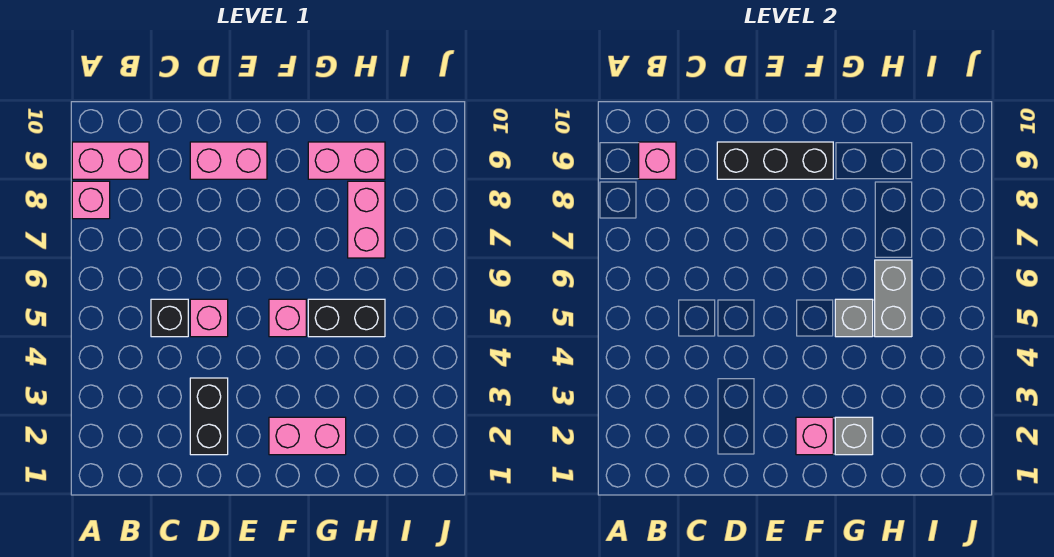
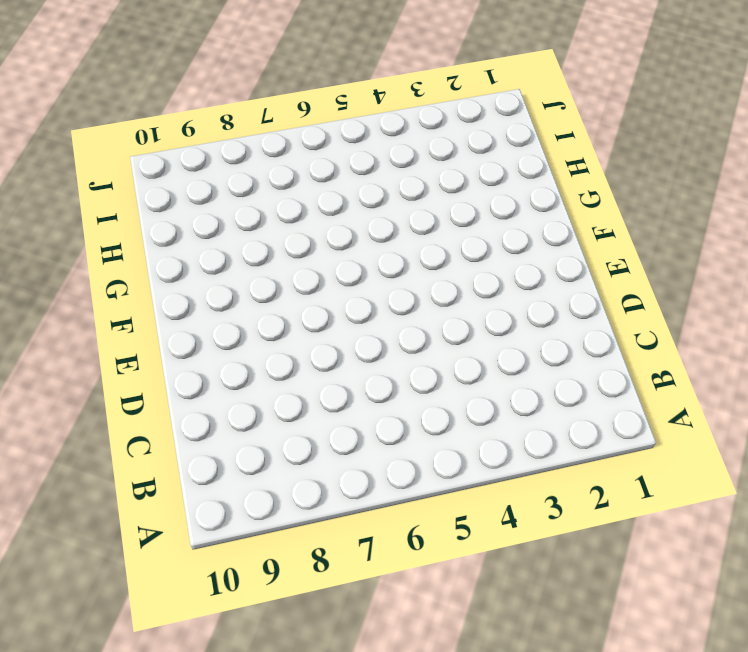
none -> pink brick A8 level 1
none -> pink brick A9:B9 level 1
none -> black brick C5 level 1

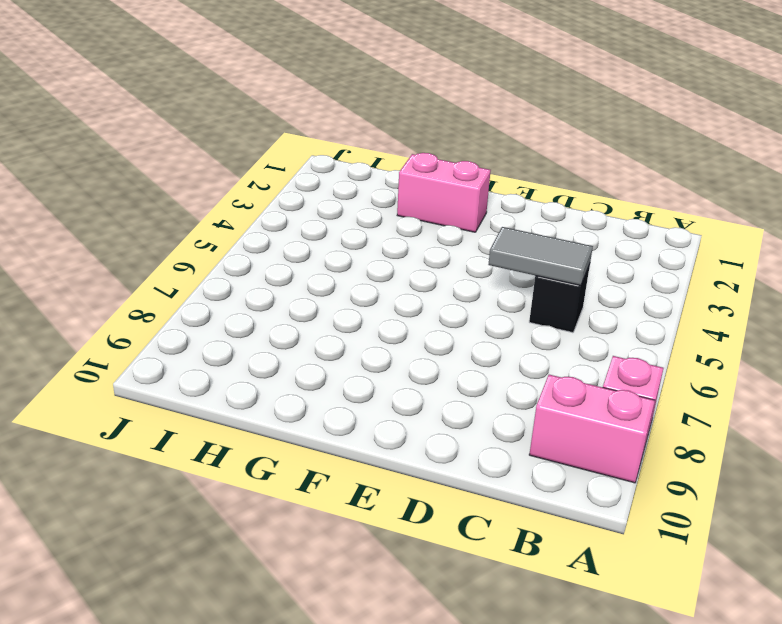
grey tile C5:D5 level 2 -> none
none -> black brick D2:D3 level 1
none -> pink brick D5 level 1
none -> pink brick D9:E9 level 1

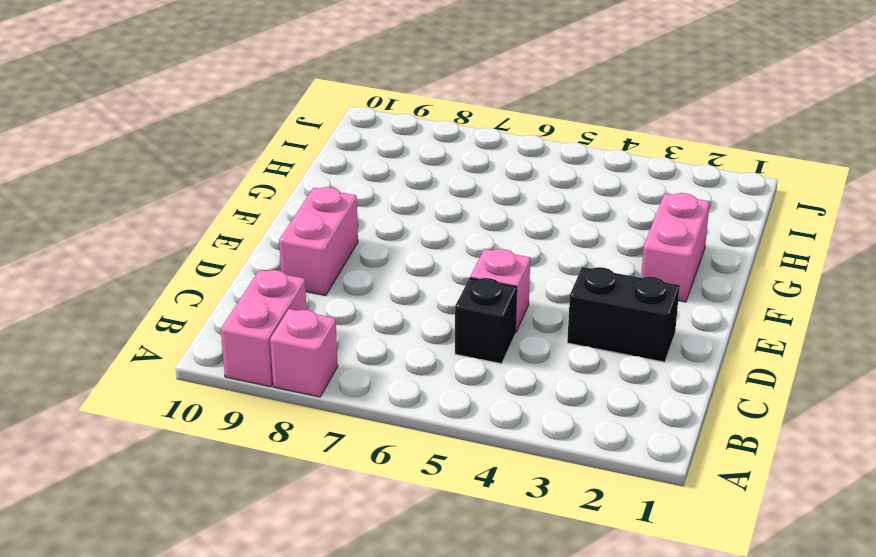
none -> pink brick F5 level 1
none -> black brick G5:H5 level 1
none -> pink brick G9:H9 level 1

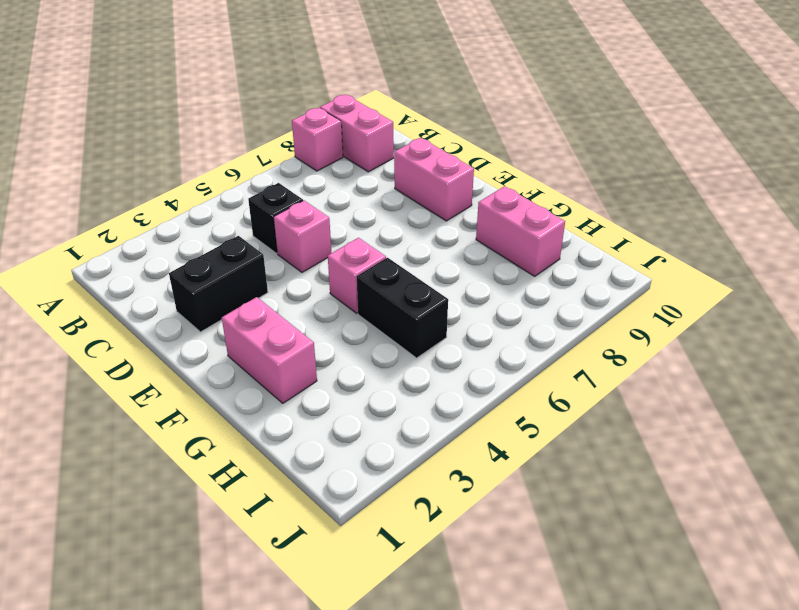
none -> pink brick H7:H8 level 1
none -> pink brick B9 level 2
none -> black brick D9:F9 level 2

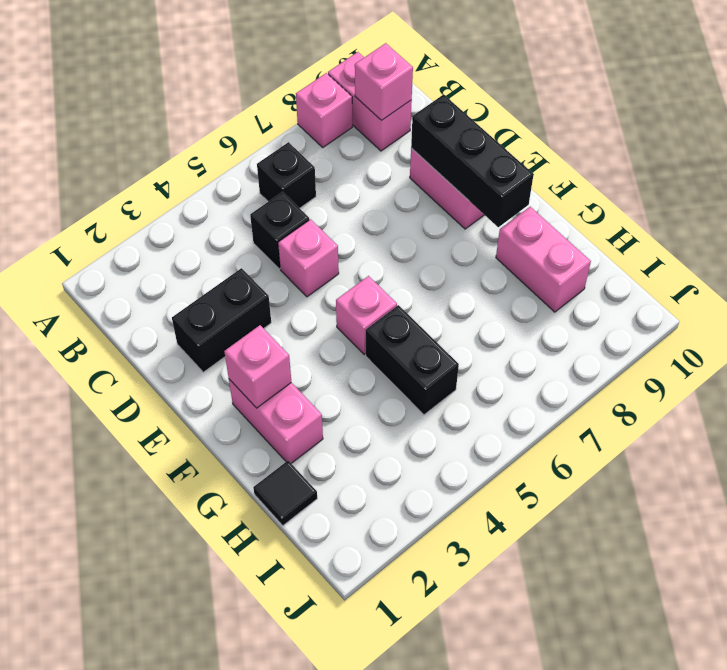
black brick B6 level 1 -> none
black tile H1 level 1 -> none
none -> pink brick H7:H8 level 1
none -> grey brick G2 level 2
none -> grey brick G5 level 2

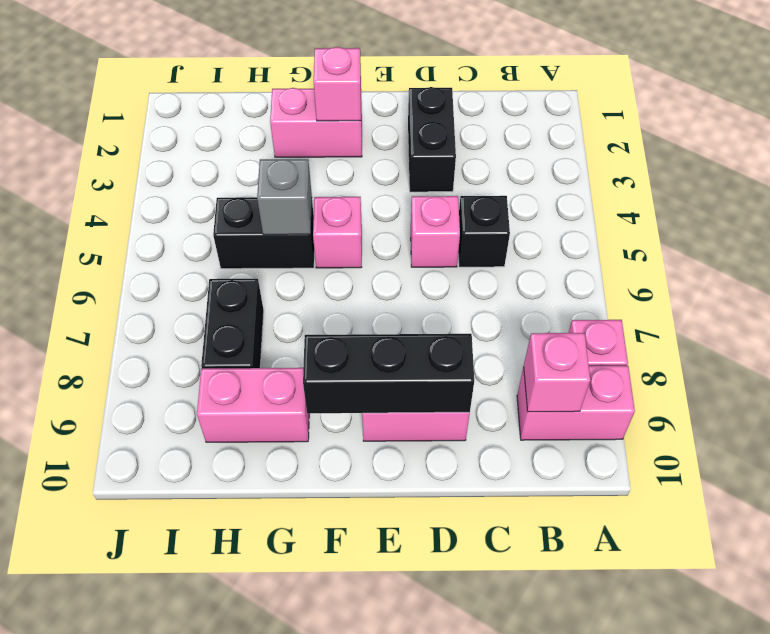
black brick H7:H8 level 1 -> pink brick H7:H8 level 1
none -> grey brick G2 level 2
none -> grey brick H5:H6 level 2

